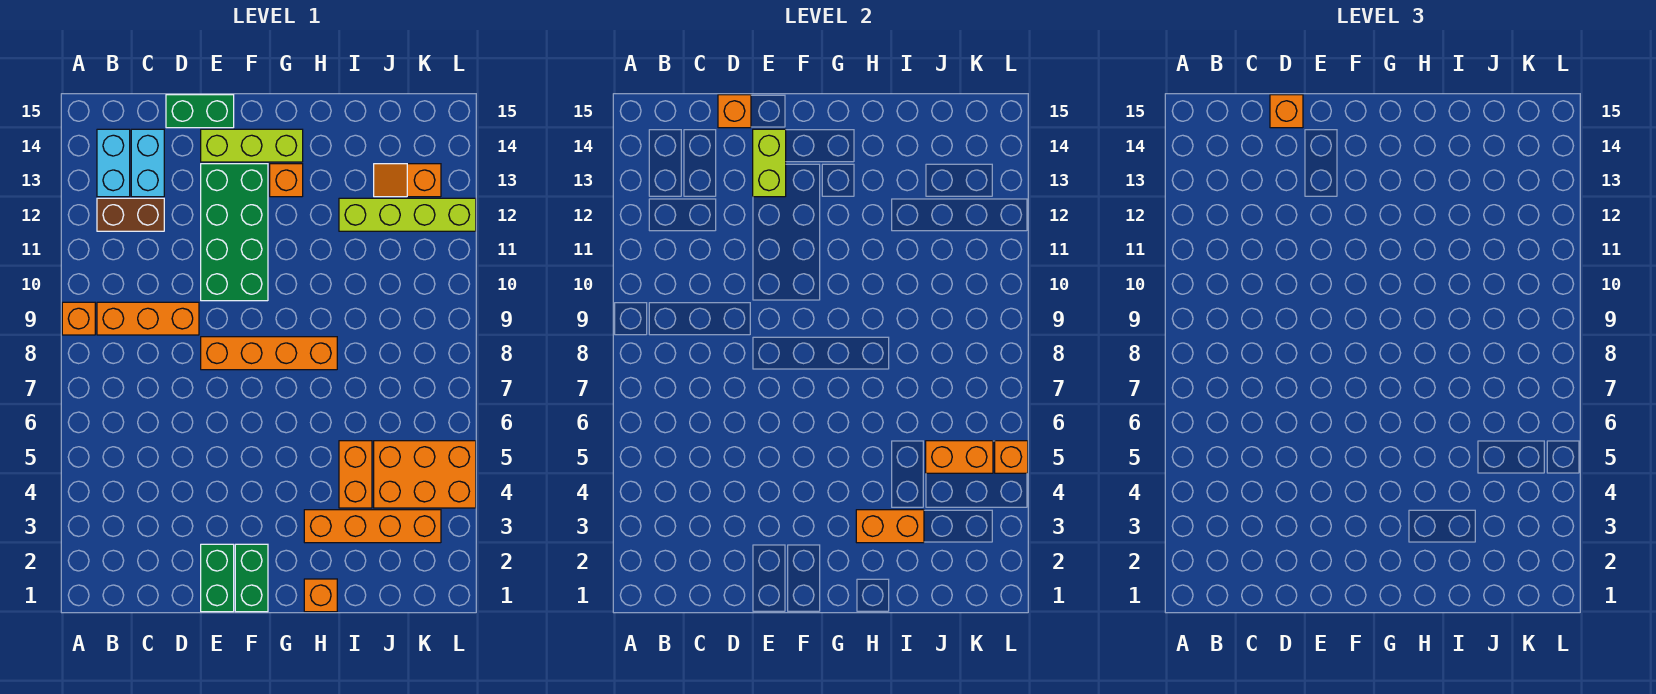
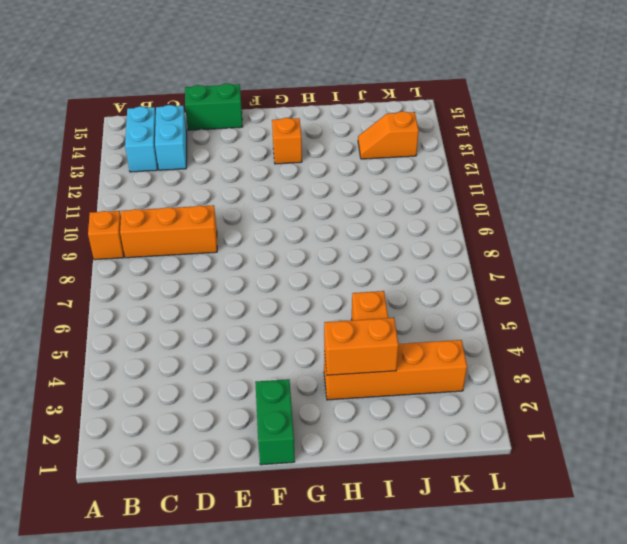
none -> brown brick B12:C12 level 1
none -> green brick E1:E2 level 1
none -> orange brick E8:H8 level 1

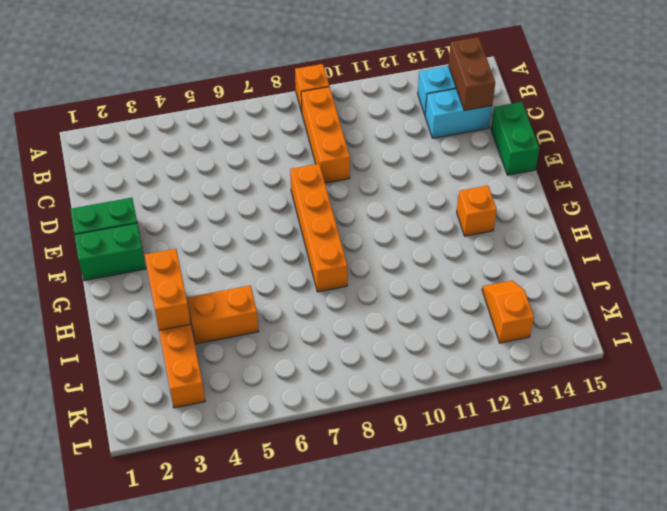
brown brick B14:C14 level 2 -> brown brick B12:C12 level 1
none -> green brick E10:F13 level 1
none -> lime brick E14:G14 level 1
none -> orange brick H1 level 1

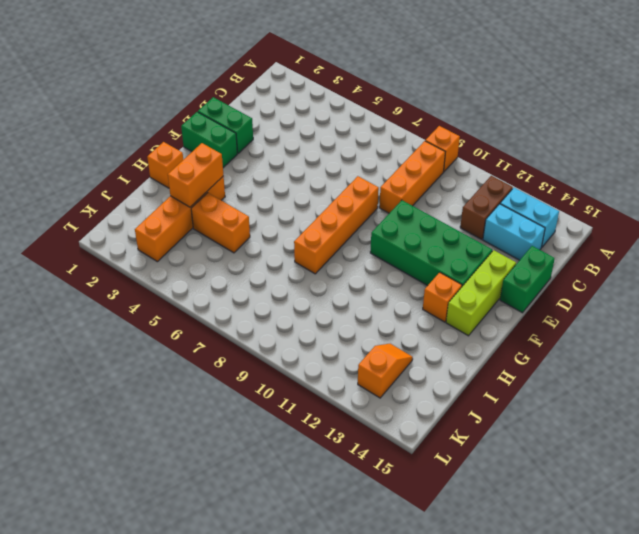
none -> lime brick I12:L12 level 1
none -> orange brick J4:L5 level 1
none -> orange brick D15 level 2

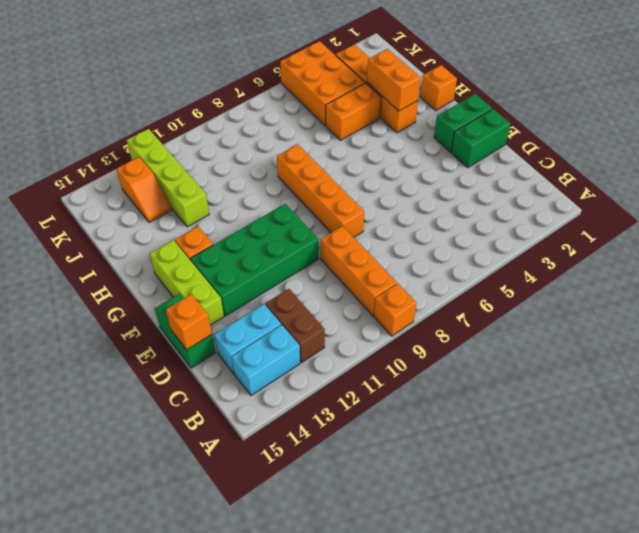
none -> lime brick E13:E14 level 2
none -> orange brick J5:K5 level 2
none -> orange brick L5 level 2

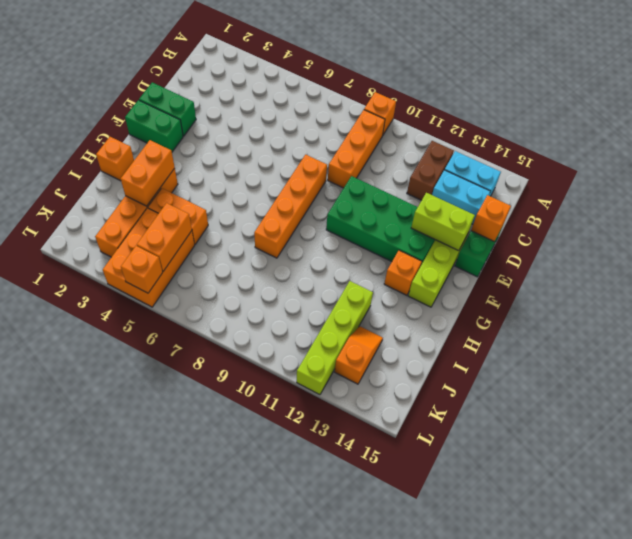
none -> orange brick D15 level 3

